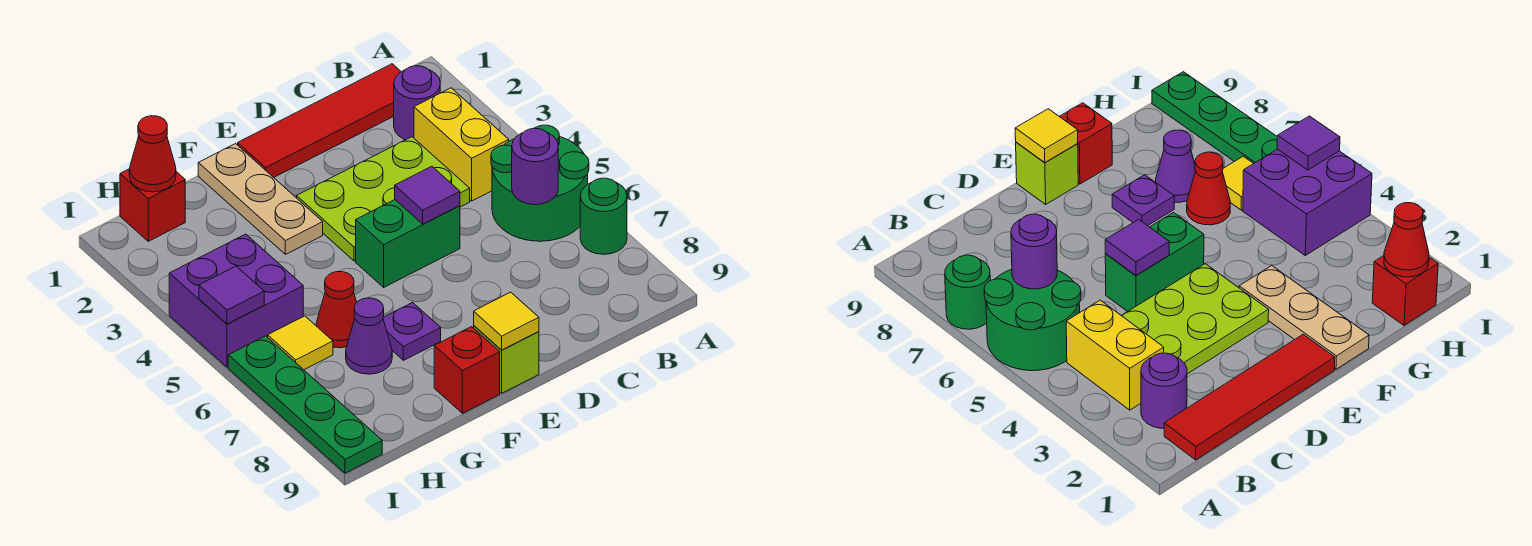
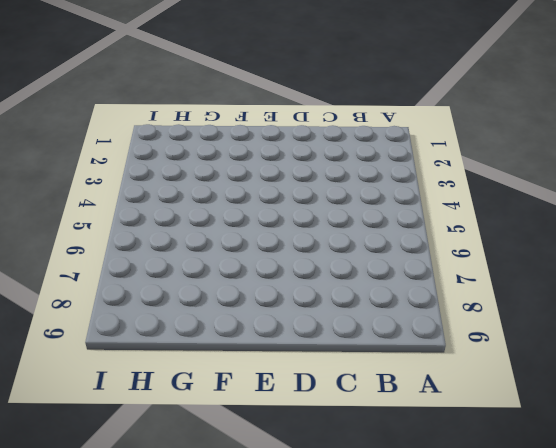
none -> green round brick A5:B6 level 1
none -> green round brick A7 level 1
none -> red tile B1:E1 level 1

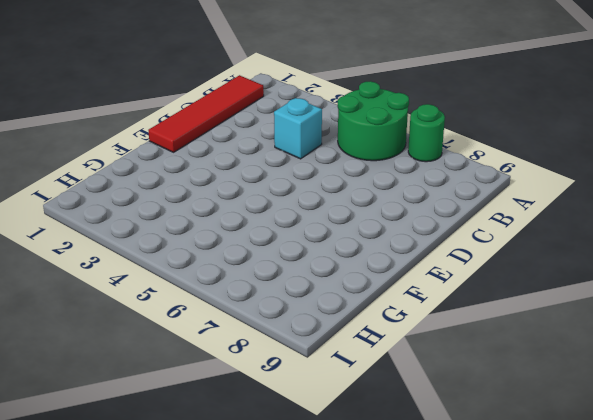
cyan brick C4 level 1 -> lime plate C3:E4 level 1
none -> purple round brick B2 level 1
none -> yellow brick B3:B4 level 1
none -> green brick D5:E5 level 1

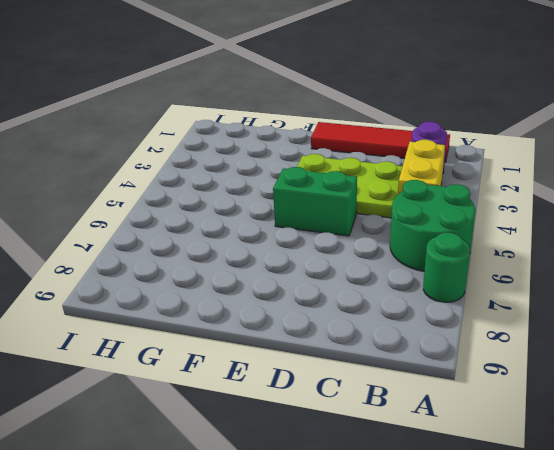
none -> lime brick E9 level 1
none -> tan plate F1:F3 level 1
none -> purple plate F7 level 1

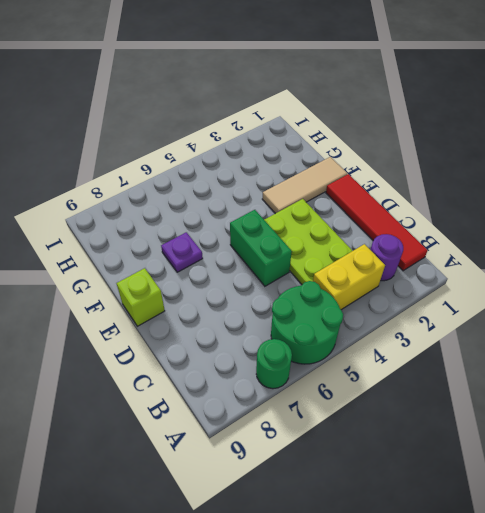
tan tile F1:F3 level 1 -> tan plate F1:F3 level 1
none -> red brick F9 level 1
none -> red cone G6 level 1
none -> purple cone G7 level 1

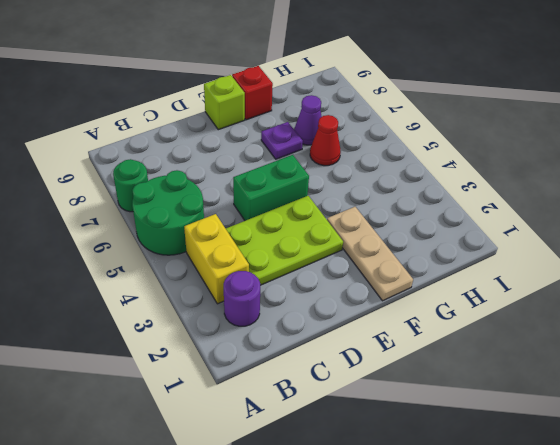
none -> red tile B1:E1 level 1
none -> red brick H1 level 1
none -> purple brick H4:I5 level 1

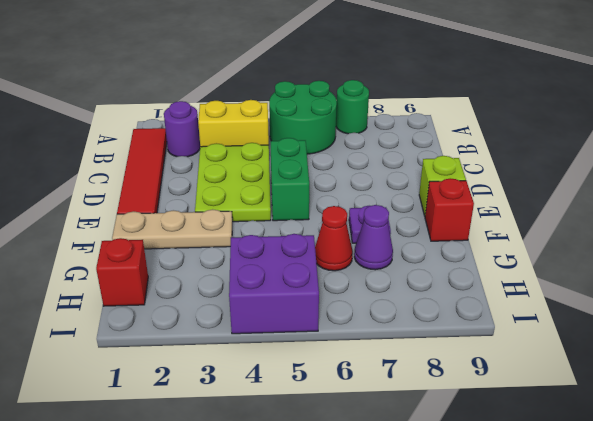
none -> yellow tile H6 level 1
none -> green plate I6:I9 level 1
none -> purple round brick B6 level 2

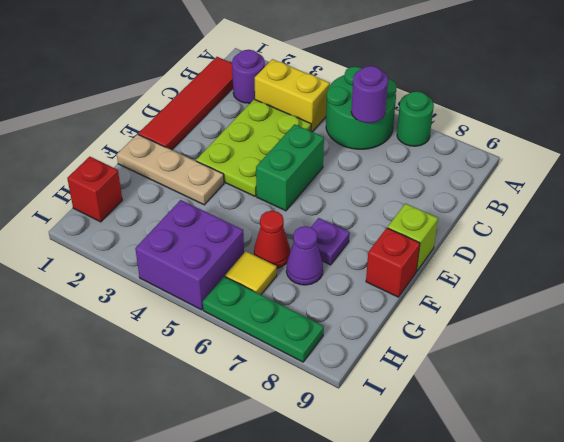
green plate I6:I8 level 1 -> green plate I6:I9 level 1
none -> purple tile D5 level 2
none -> yellow tile E9 level 2
none -> red cone H1 level 2

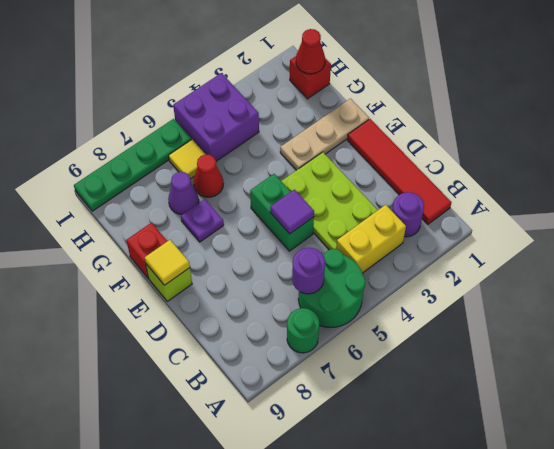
none -> purple tile I5 level 2

